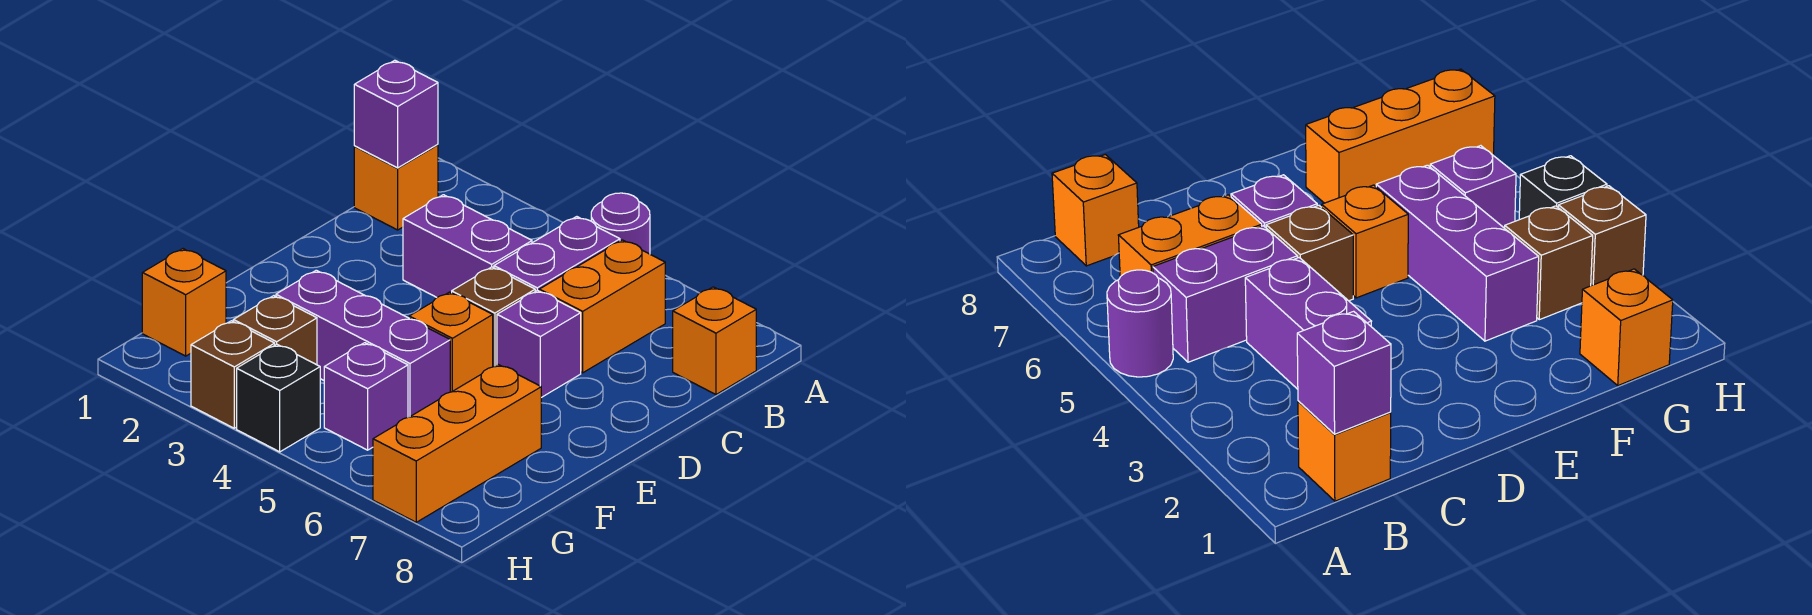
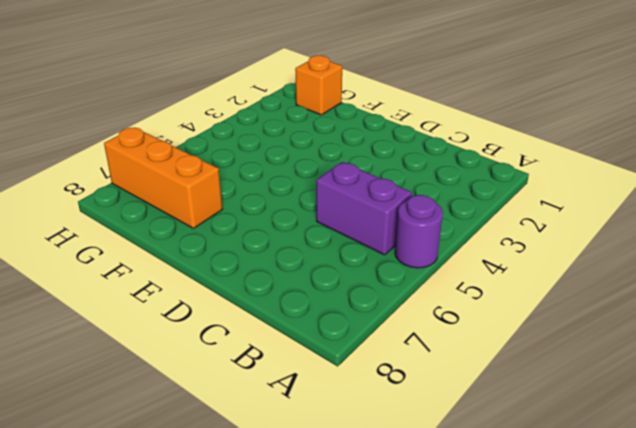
none -> orange brick B1 level 1
none -> orange brick B6:C6 level 1
none -> orange brick B8 level 1

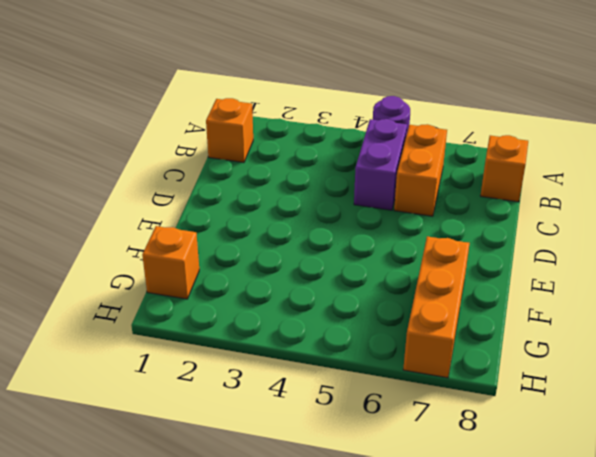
none -> purple brick C3:C4 level 1
none -> brown brick D5 level 1
none -> purple brick D6 level 1

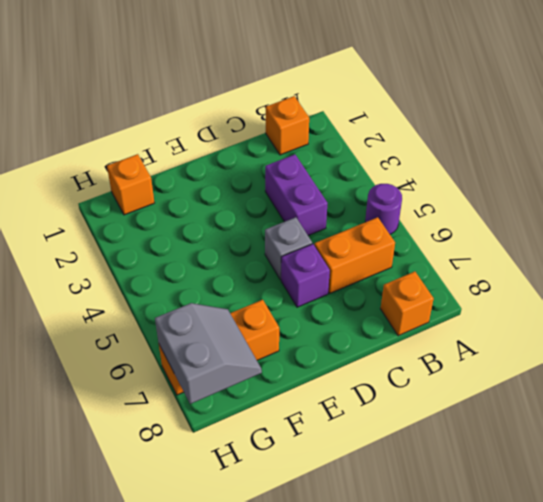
grey brick D5 level 1 -> brown brick D5 level 1
grey slope G7:H8 level 2 top H -> none
none -> purple brick B5:C5 level 1
none -> orange brick E5 level 1
none -> purple brick F3:F5 level 1

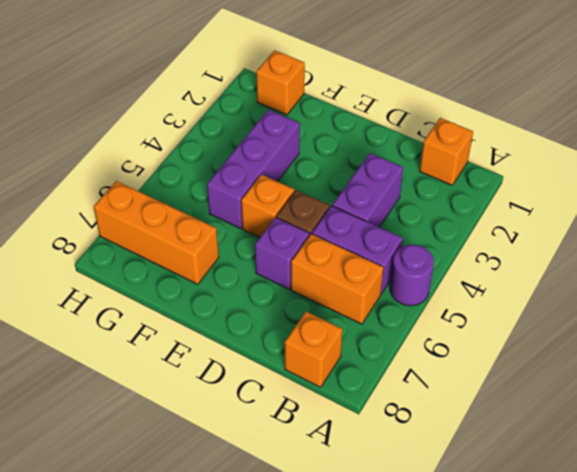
none -> brown brick G3 level 1
none -> purple brick G5 level 1
none -> brown brick H3 level 1

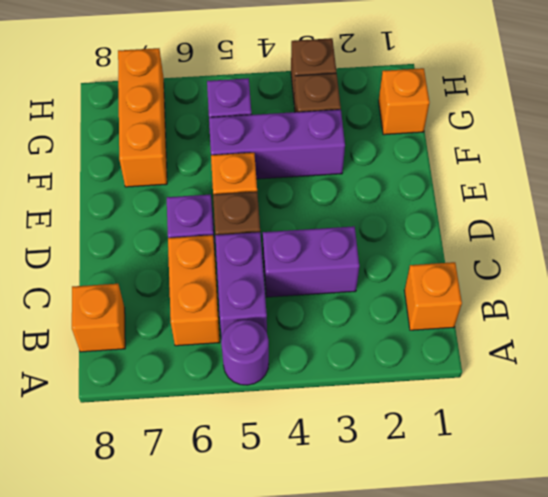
none -> black brick H4 level 1
none -> purple brick B1 level 2

